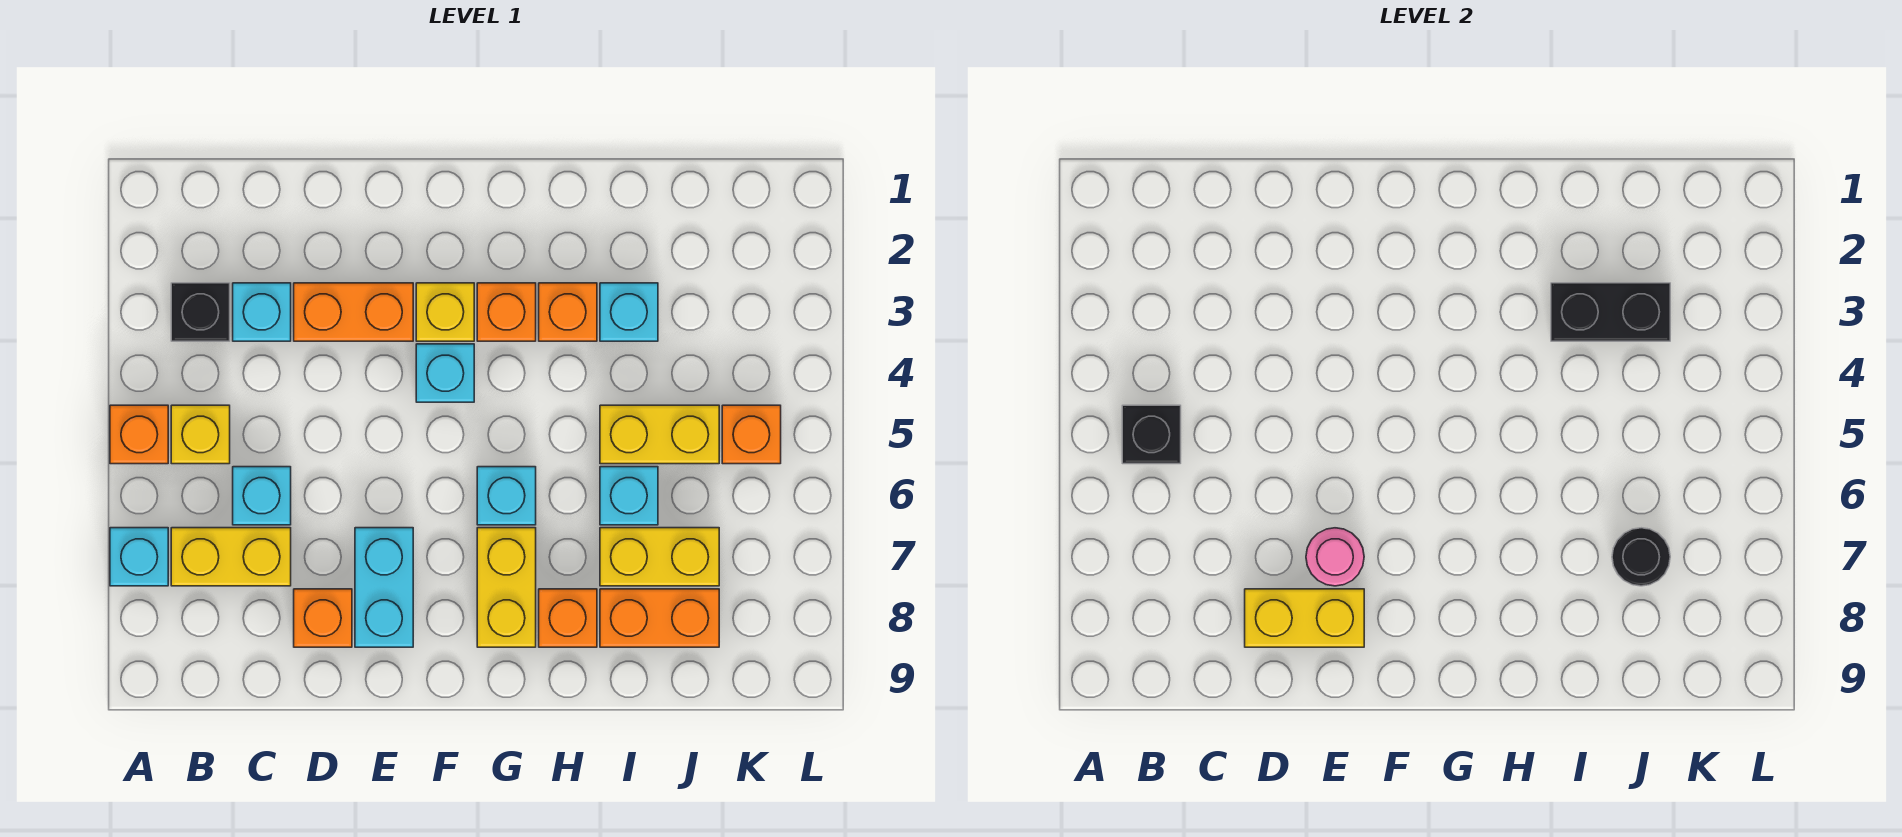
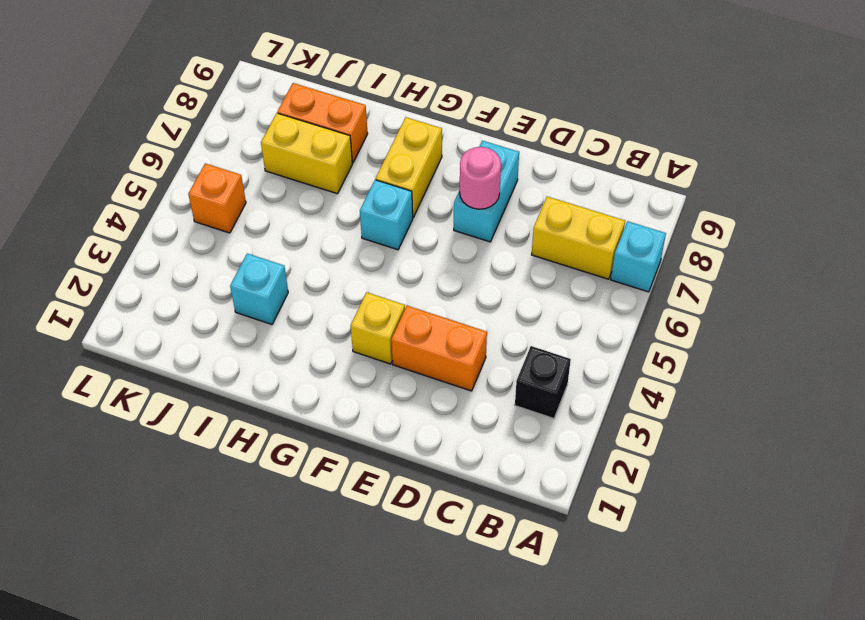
none -> orange brick A5 level 1
none -> yellow brick B5 level 1
none -> cyan brick C3 level 1

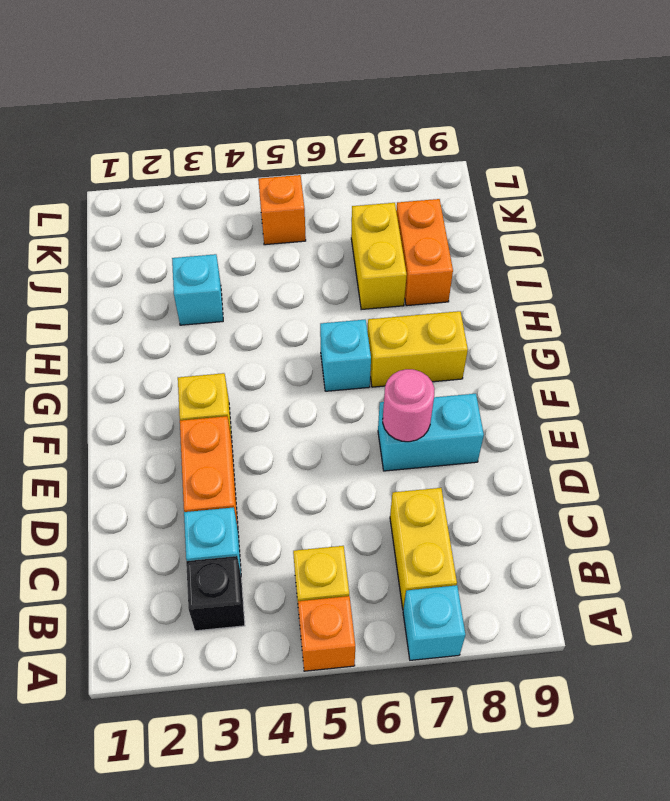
none -> cyan brick C6 level 1
none -> orange brick D8 level 1
none -> cyan brick F4 level 1

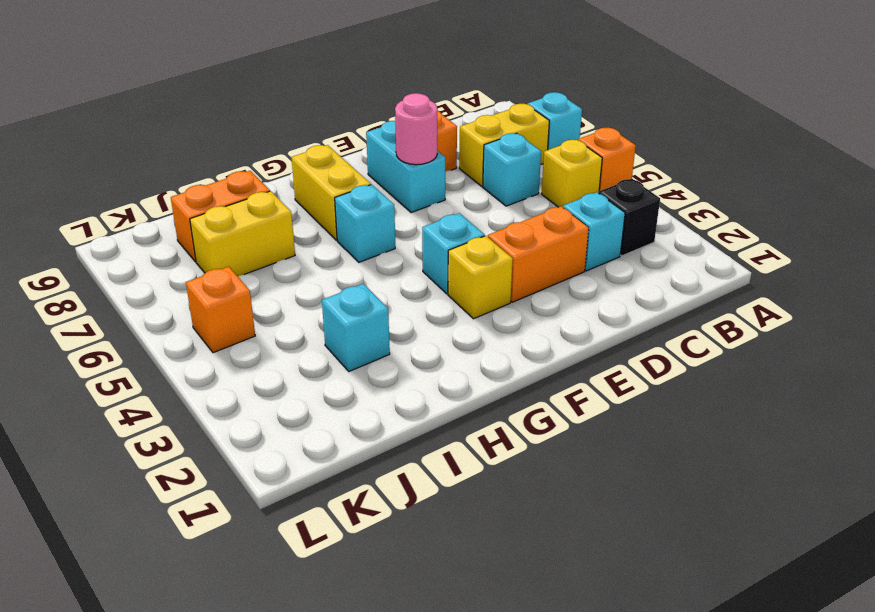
none -> orange brick G3 level 1
none -> orange brick H3 level 1
none -> orange brick H8 level 1

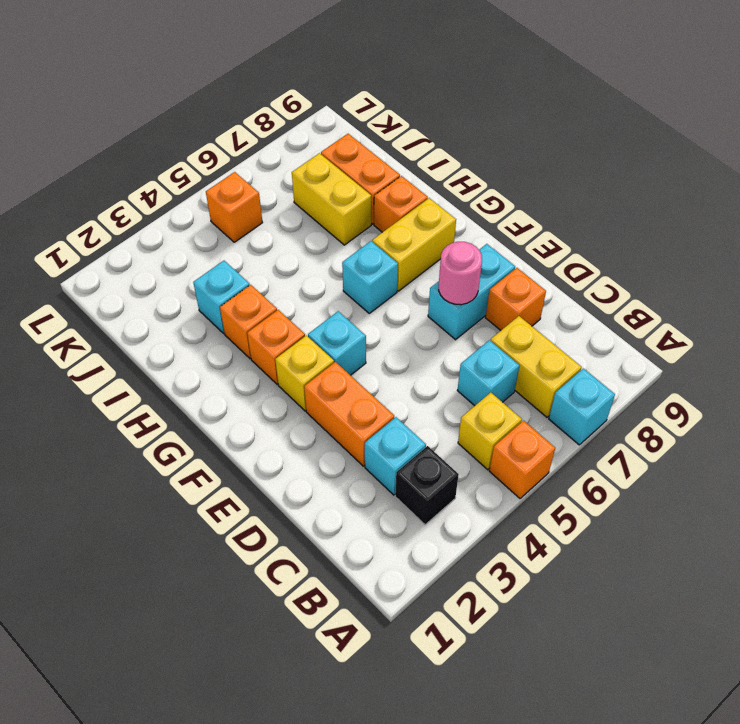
none -> yellow brick I5:J5 level 1
none -> cyan brick I6 level 1
none -> black brick B5 level 2

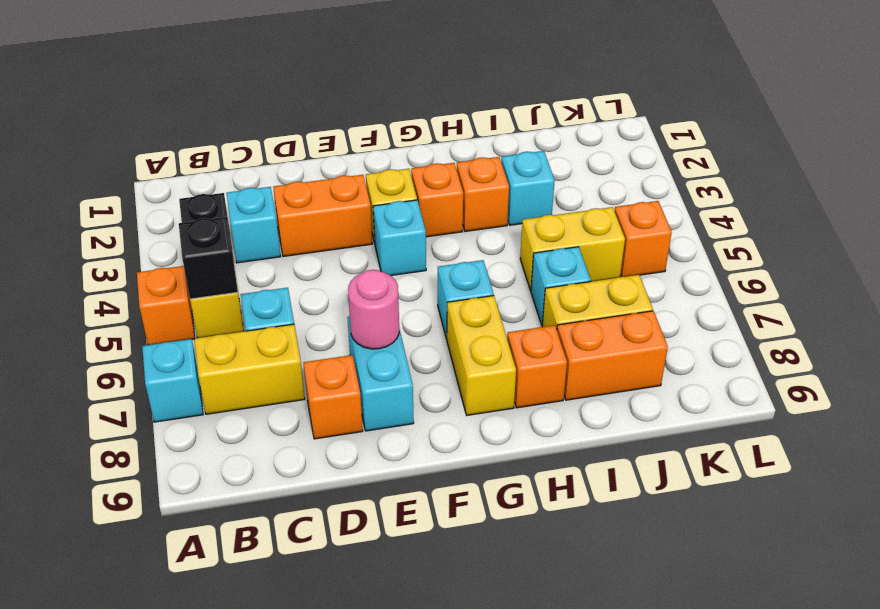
none -> yellow brick D8:E8 level 2
none -> black brick I3:J3 level 2
none -> black round brick J7 level 2

